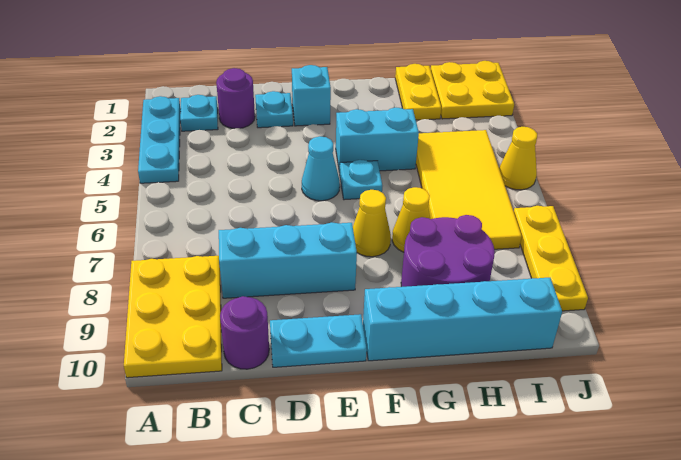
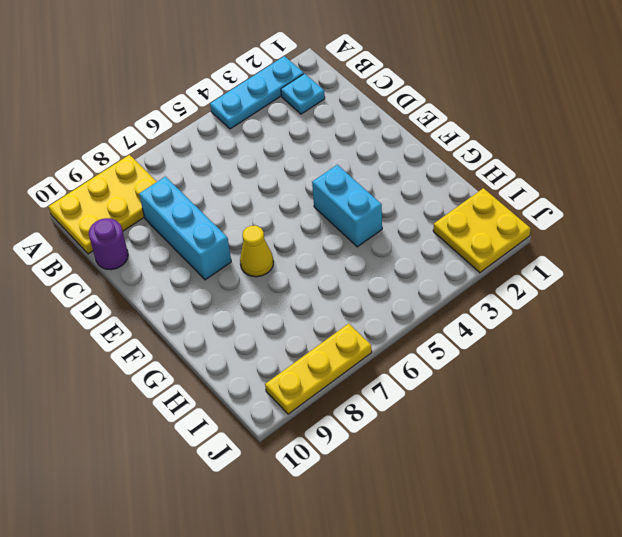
none -> purple round brick C2 level 1
none -> cyan plate D2 level 1
none -> cyan plate D10:E10 level 1

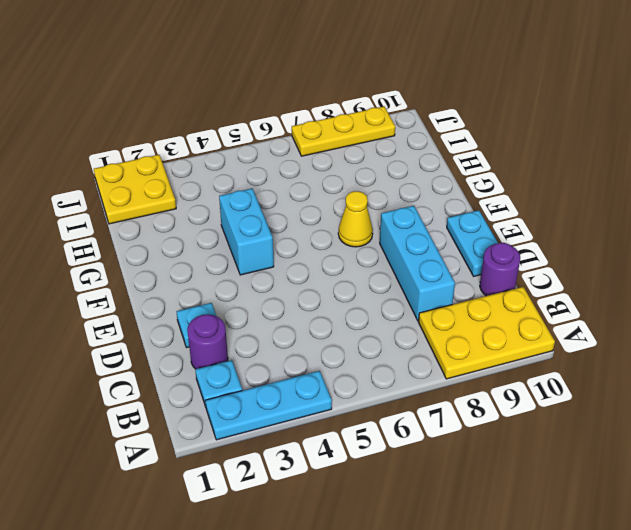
none -> cyan brick E2 level 1
none -> cyan cone E5 level 1
none -> cyan plate F5 level 1

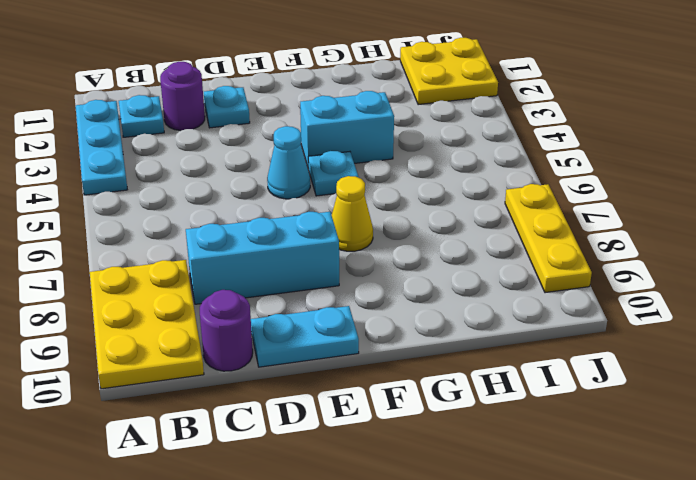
none -> cyan brick E2 level 1
none -> cyan brick F10:I10 level 1
none -> yellow cone G7 level 1

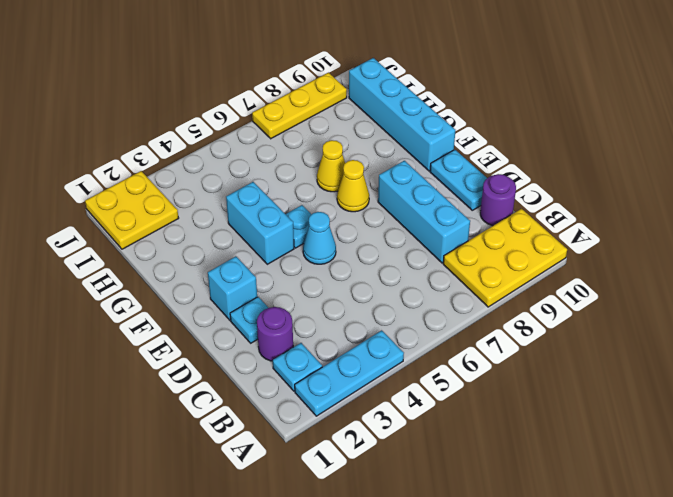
none -> purple round brick G8:H9 level 1
none -> yellow plate H1:H2 level 1
none -> yellow tile H4:I7 level 1

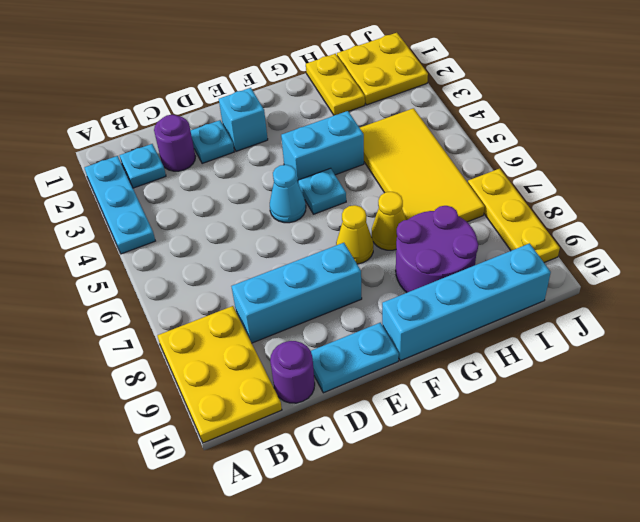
none -> yellow cone J5 level 1

